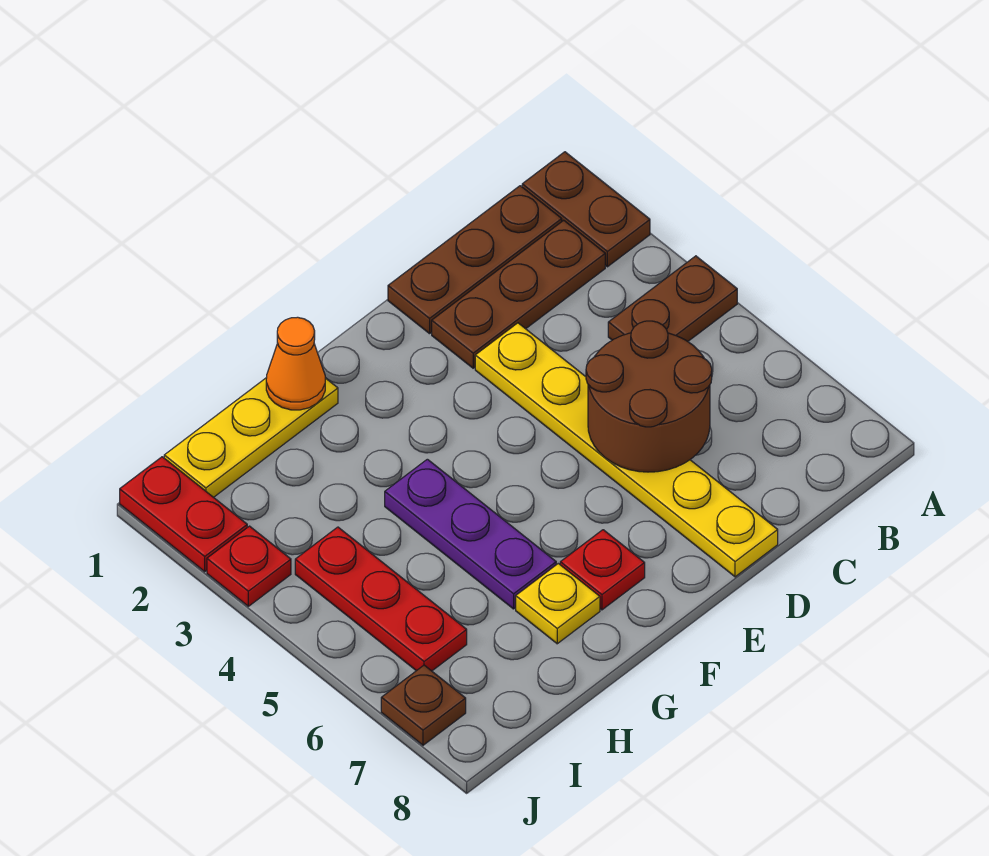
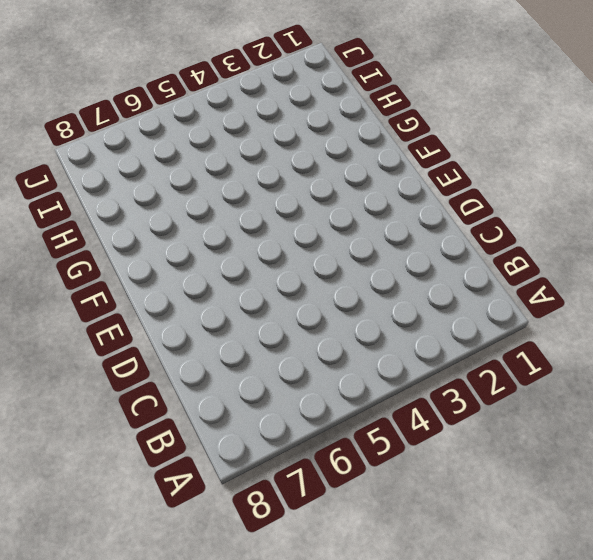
none -> brown plate A1:A2 level 1
none -> brown plate A4:B4 level 1
none -> brown plate B1:D1 level 1

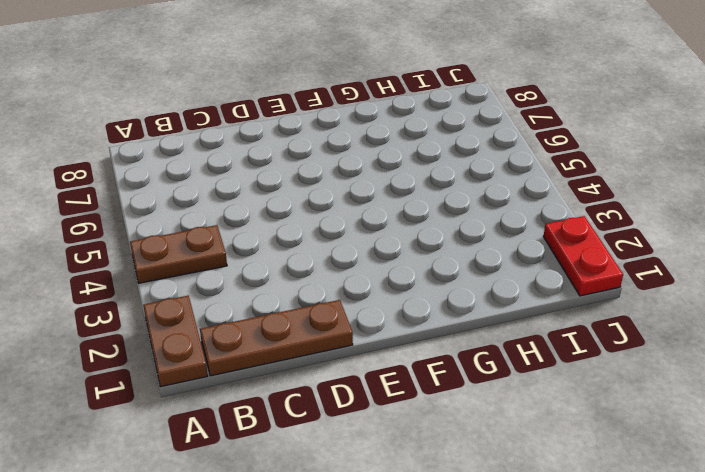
none -> brown plate B2:D2 level 1
none -> yellow plate D3:D8 level 1
none -> red plate F7 level 1

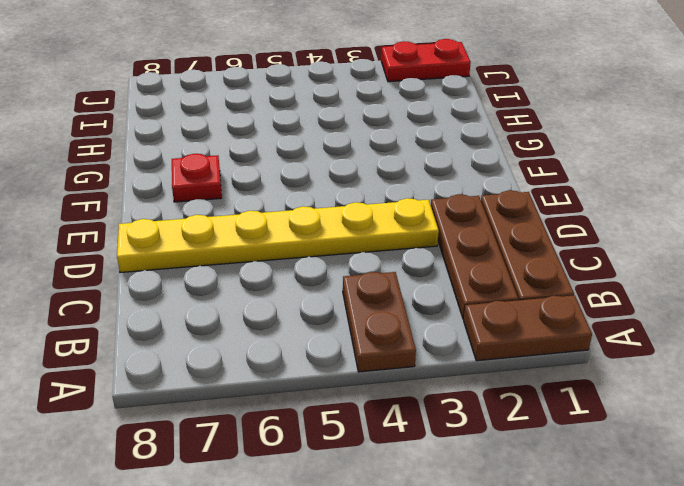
none -> yellow plate G1:I1 level 1
none -> purple plate G4:G6 level 1
none -> yellow plate G7 level 1

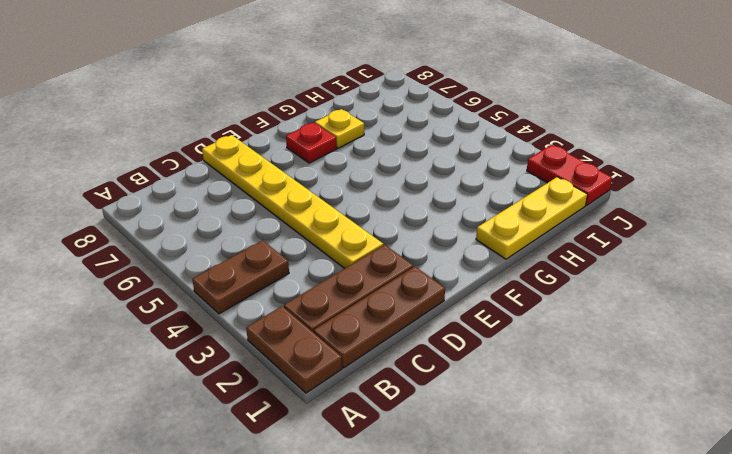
none -> purple plate G4:G6 level 1
none -> red plate I4:I6 level 1
none -> red plate J3 level 1

